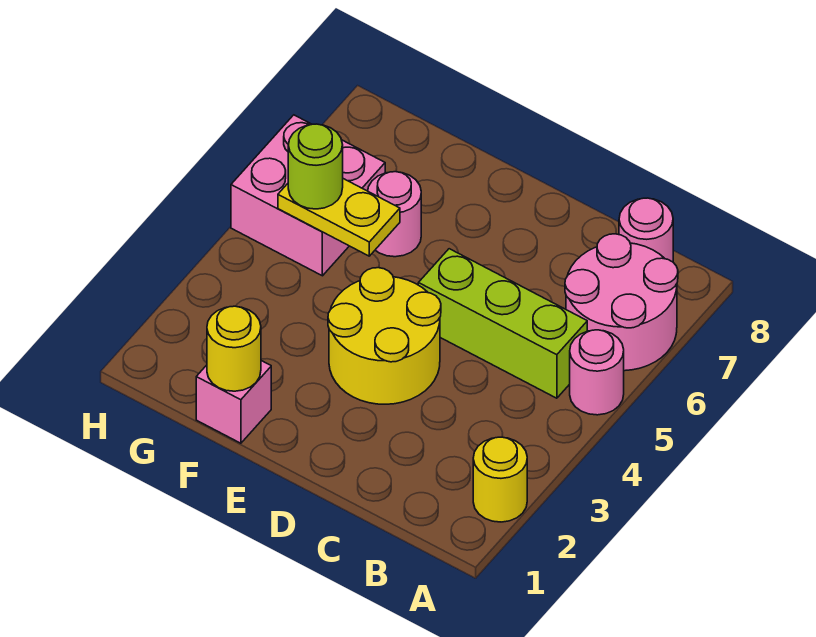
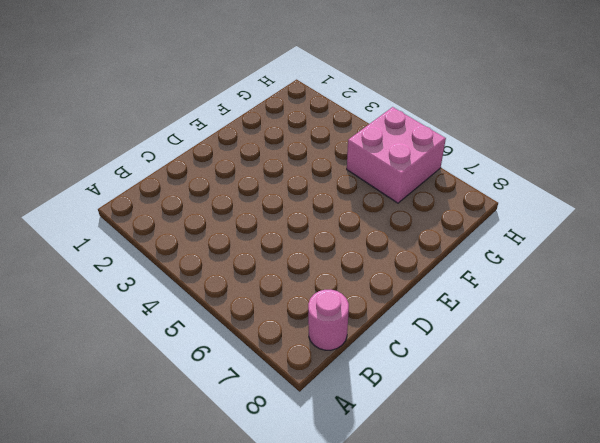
none -> yellow round brick A2 level 1
none -> pink round brick A5 level 1
none -> pink round brick A6:B7 level 1

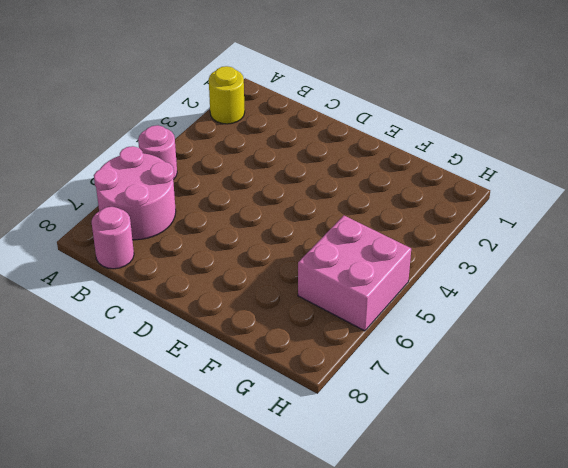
none -> lime brick B5:D5 level 1
none -> yellow round brick D3:E4 level 1
none -> pink brick F1 level 1

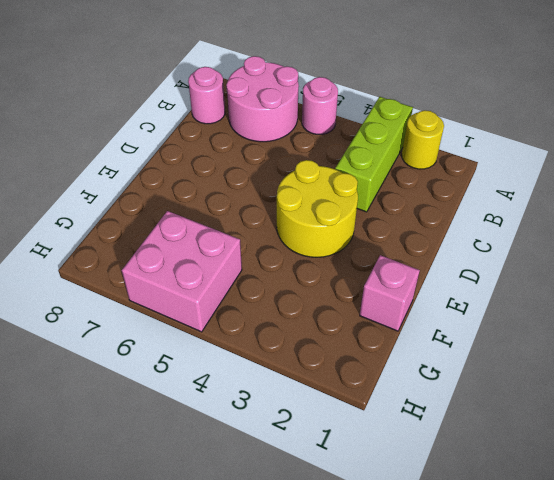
lime brick A3:C3 level 1 -> lime brick B5:D5 level 1
none -> pink round brick F6 level 1
none -> yellow round brick F1 level 2
none -> yellow plate F5:G5 level 2

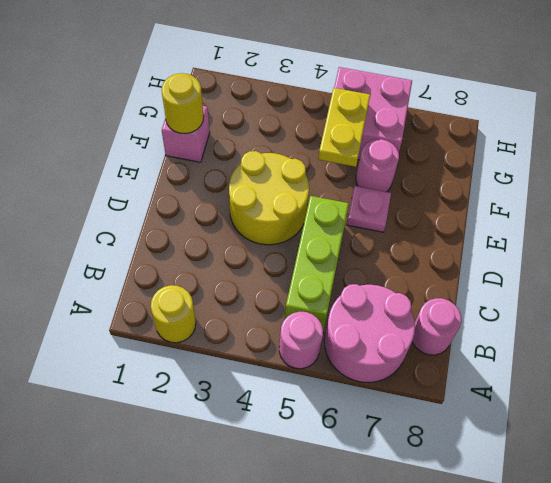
pink plate E6 level 1 -> none
none -> lime round brick G5 level 3

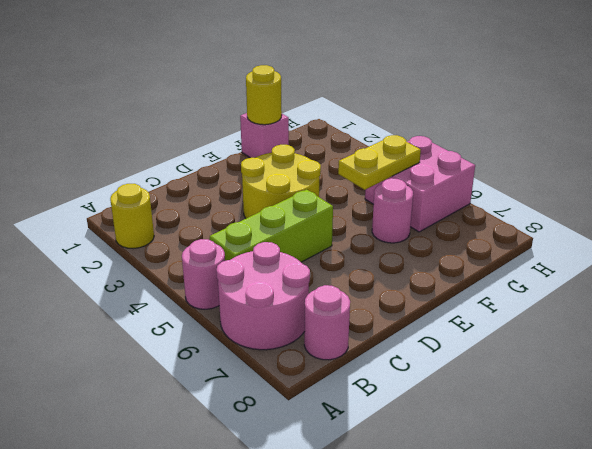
none -> lime round brick G5 level 3

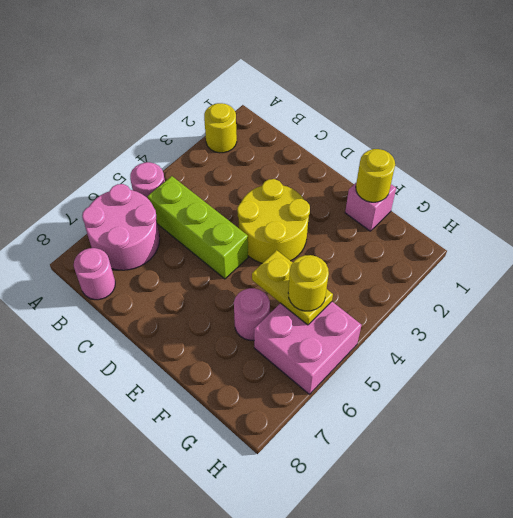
yellow round brick G5 level 3 -> lime round brick G5 level 3

